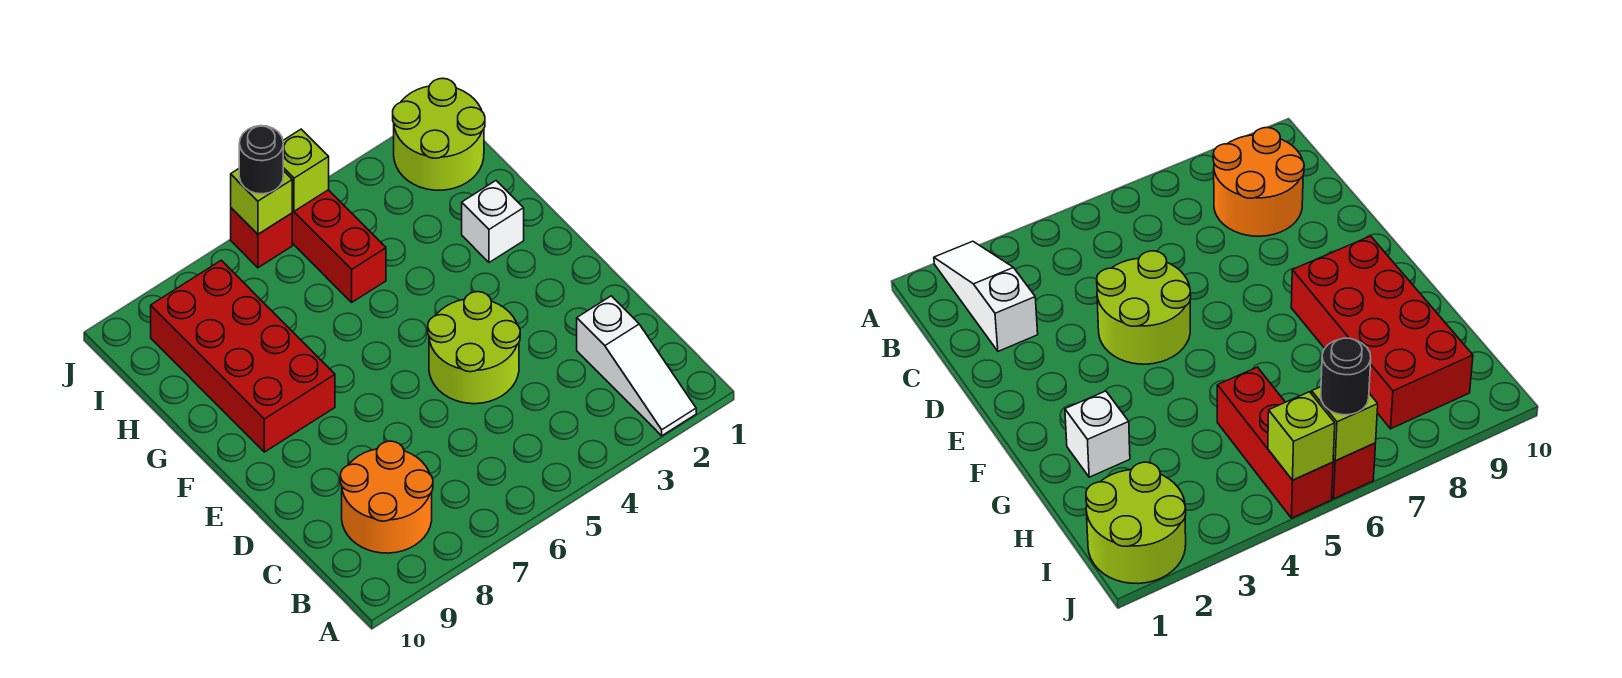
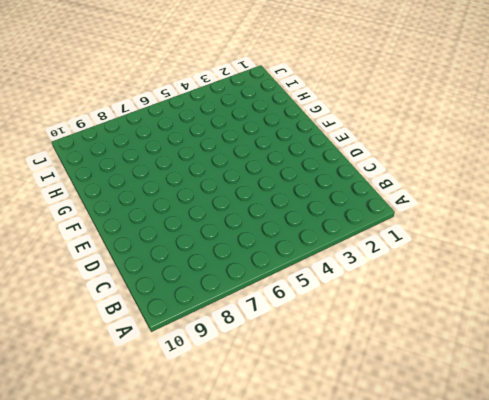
none -> white slope A2:C2 level 1 top C
none -> orange round brick B8:C9 level 1

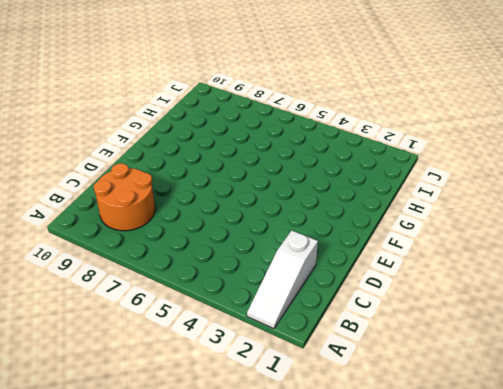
none -> lime round brick D4:E5 level 1
none -> red brick F8:I9 level 1

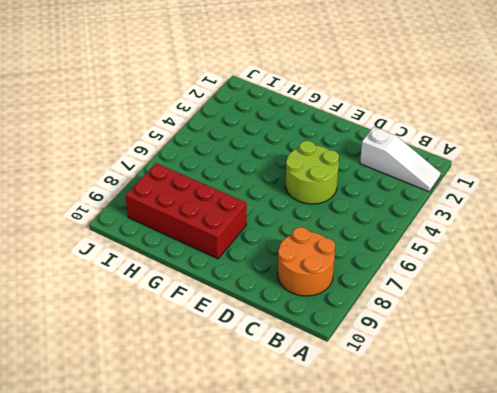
none -> white brick G2 level 1
none -> red brick H5:J5 level 1

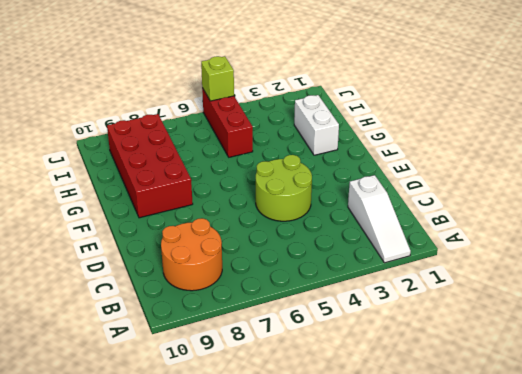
white brick G2:H2 level 1 -> white brick G2 level 1
none -> lime round brick I1:J2 level 1
none -> red brick J6 level 1

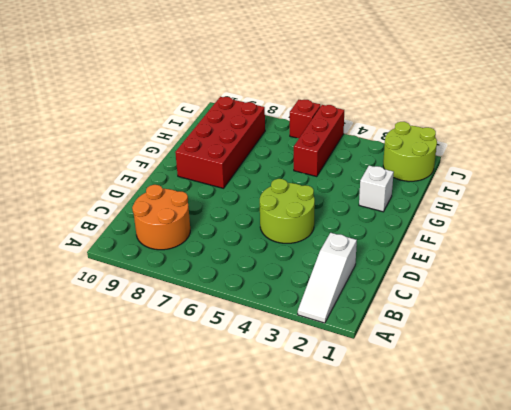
none -> lime brick J5 level 2
none -> lime brick J6 level 2

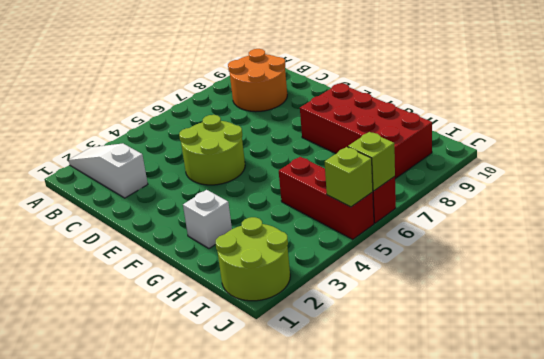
none -> black round brick J6 level 3

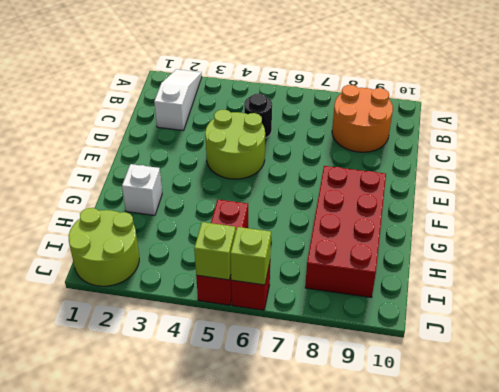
black round brick C5 level 1 -> black round brick J6 level 3

